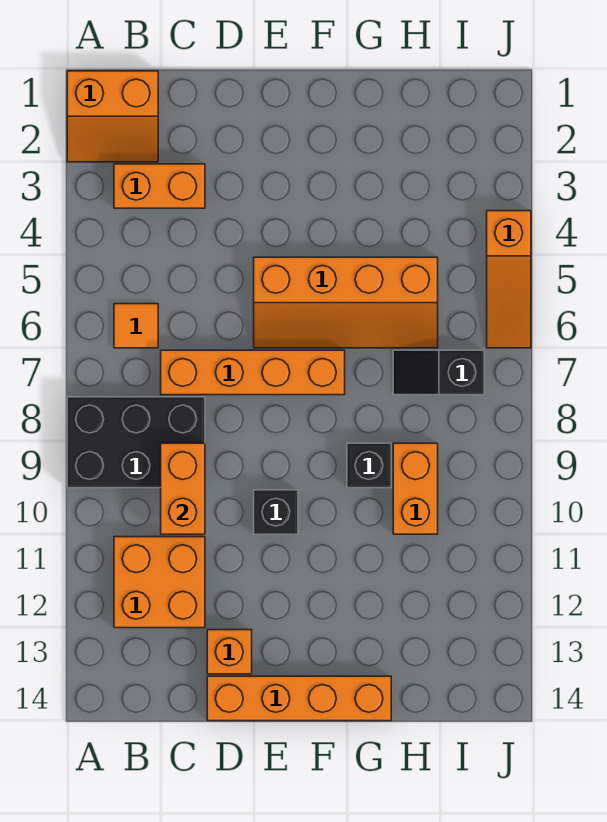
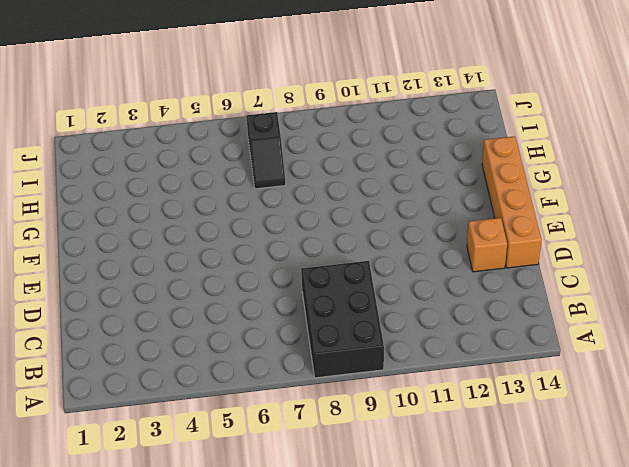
none -> orange slope A1:B2 level 1 top 1
none -> orange brick B3:C3 level 1
none -> orange tile B6 level 1

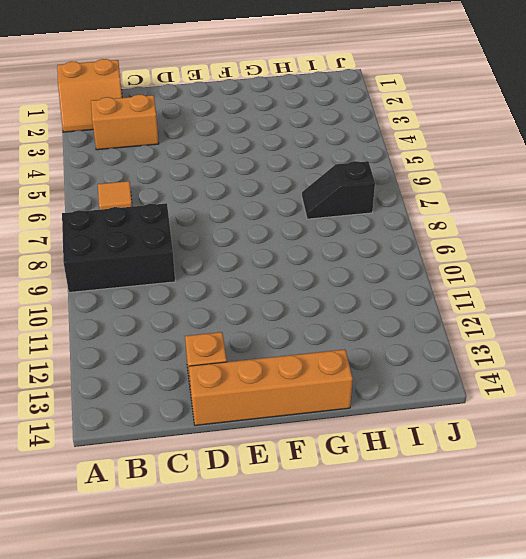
none -> orange brick B11:C12 level 1
none -> orange brick C7:F7 level 1
none -> orange slope E5:H6 level 1 top 5

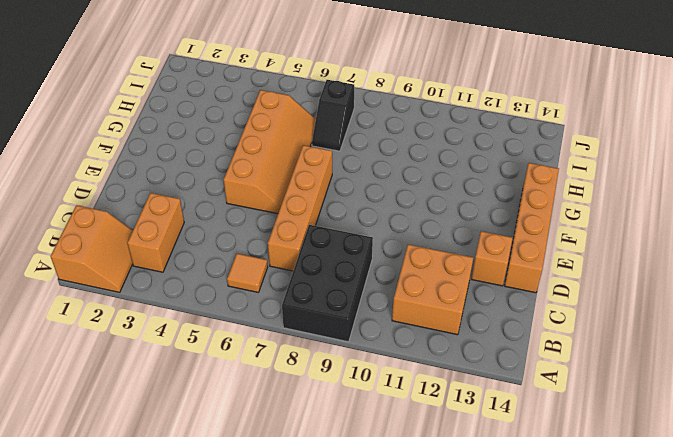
none -> black brick E10 level 1
none -> black brick G9 level 1
none -> orange brick H9:H10 level 1

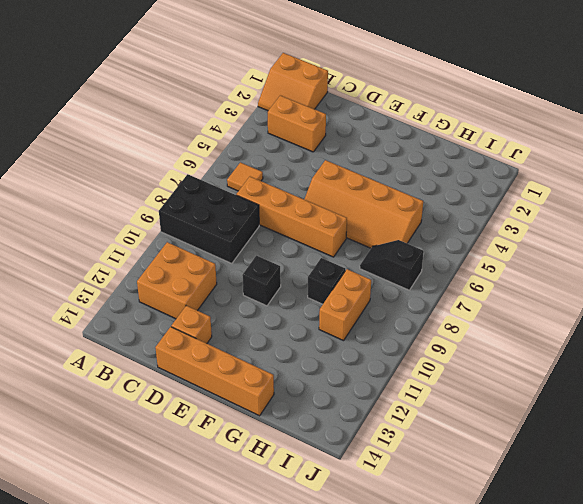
none -> orange slope J4:J6 level 1 top 4
none -> orange brick C9:C10 level 2

